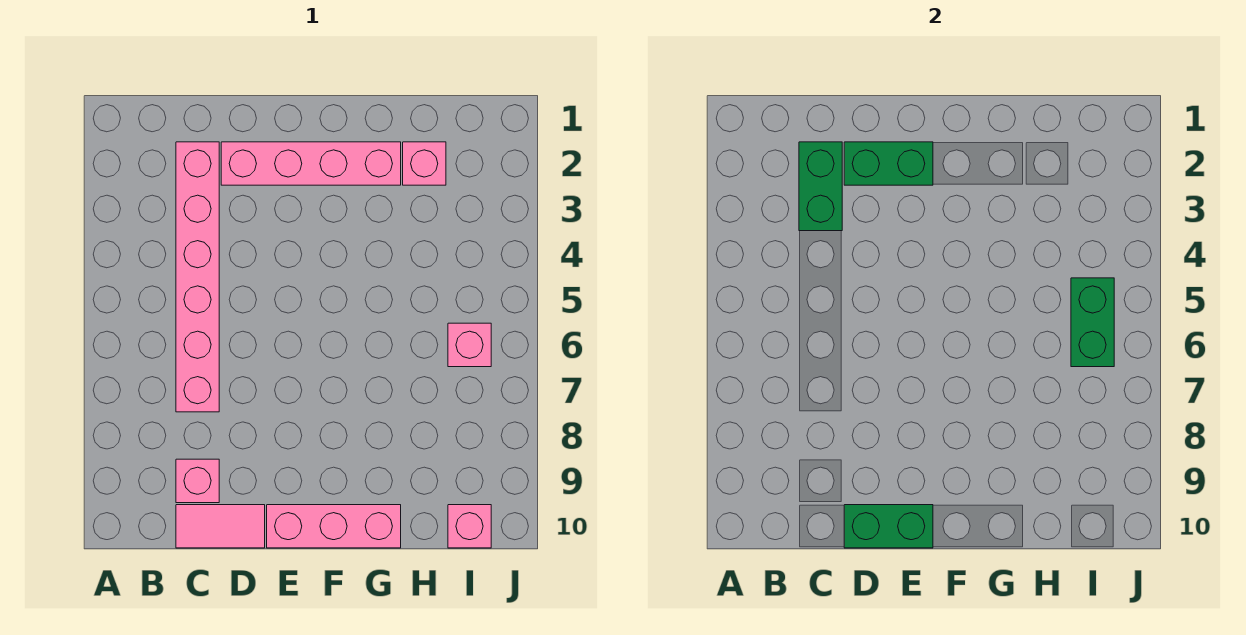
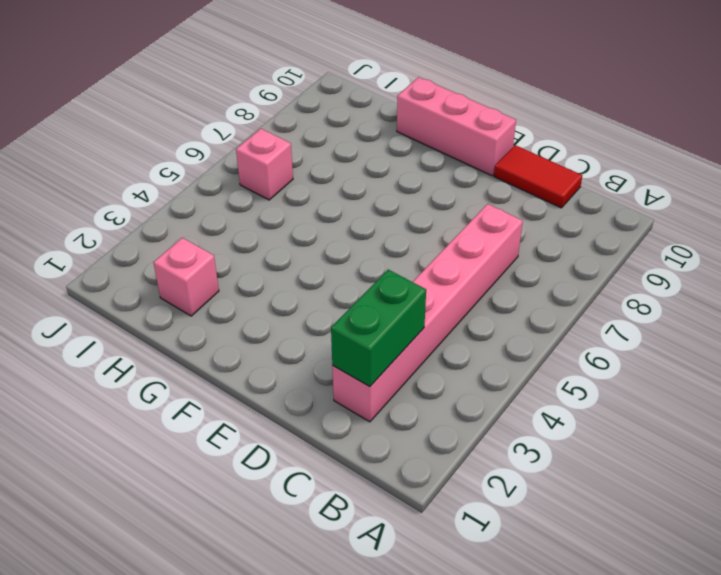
red tile C10:D10 level 1 -> pink tile C10:D10 level 1
none -> pink brick C9 level 1
none -> pink brick D2:G2 level 1
none -> pink brick I10 level 1

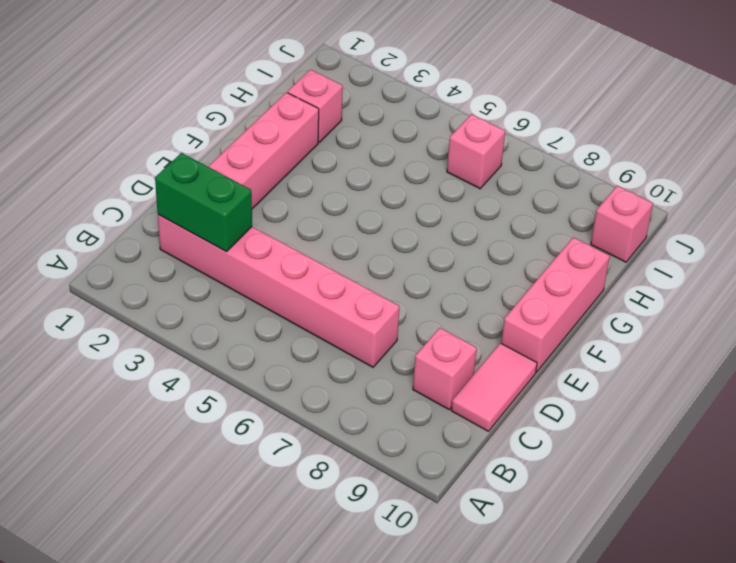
none -> green brick D2:E2 level 2
none -> green brick D10:E10 level 2
none -> green brick I5:I6 level 2

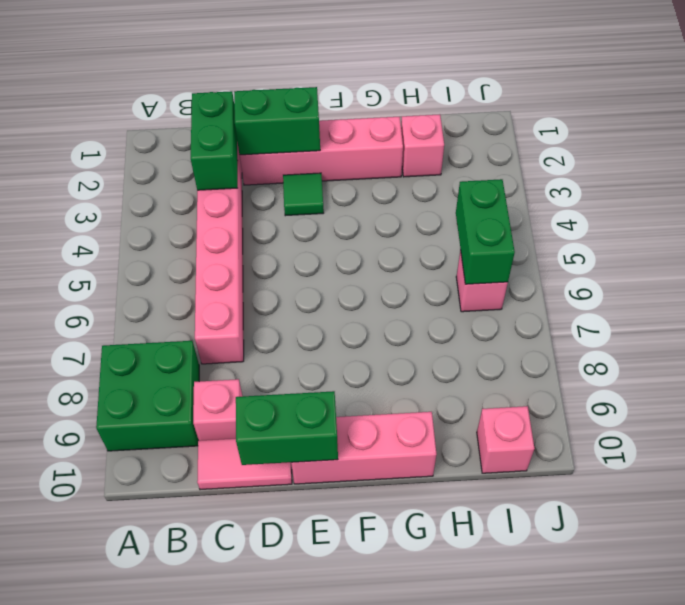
green brick A8:B9 level 1 -> none
green tile E3 level 1 -> none

